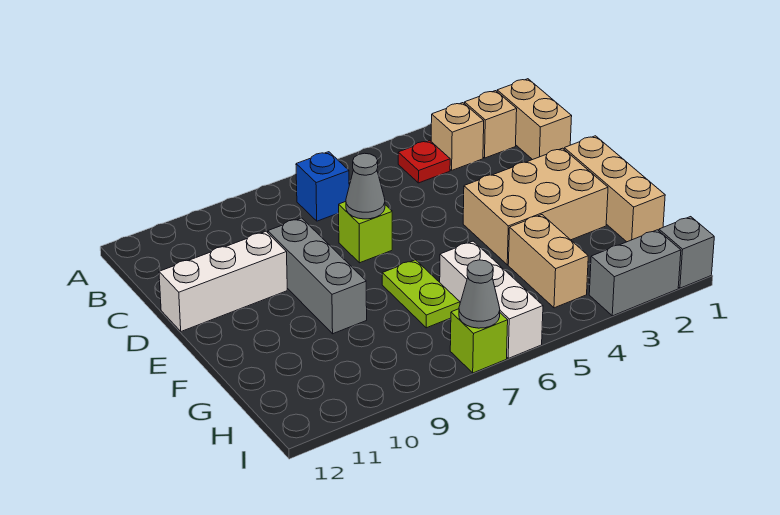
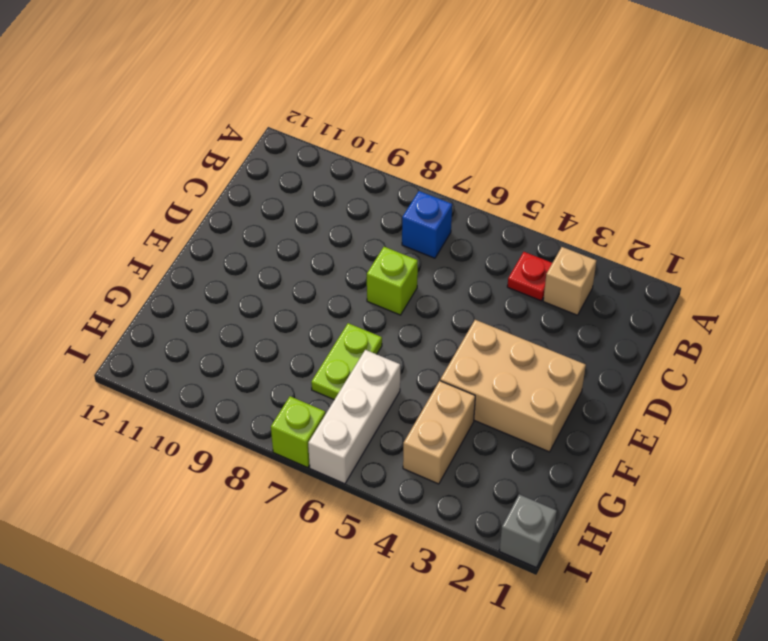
none -> tan brick B1:C1 level 1
none -> tan brick B2 level 1
none -> grey brick D9:F9 level 1

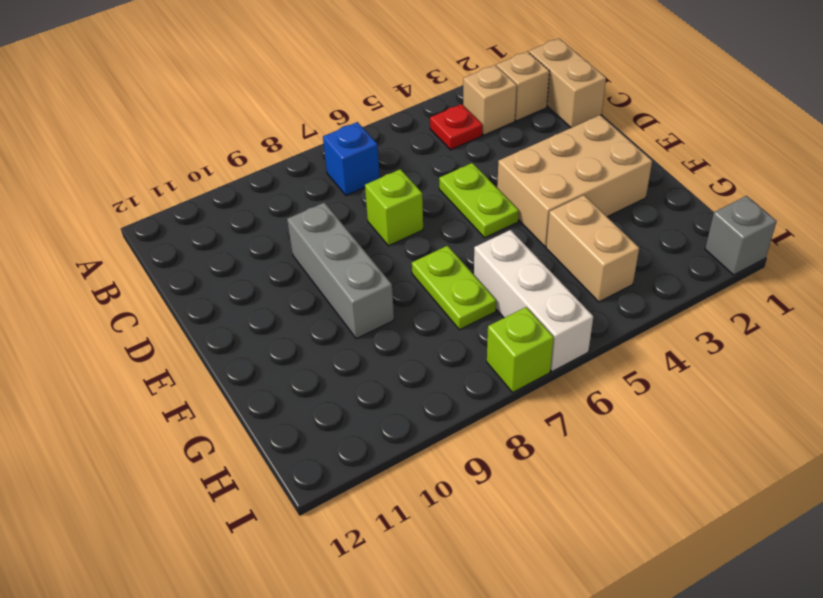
lime plate D5:E5 level 1 -> none
none -> white brick D10:D12 level 1
none -> tan brick E1:G1 level 1
none -> grey brick I2:I3 level 1

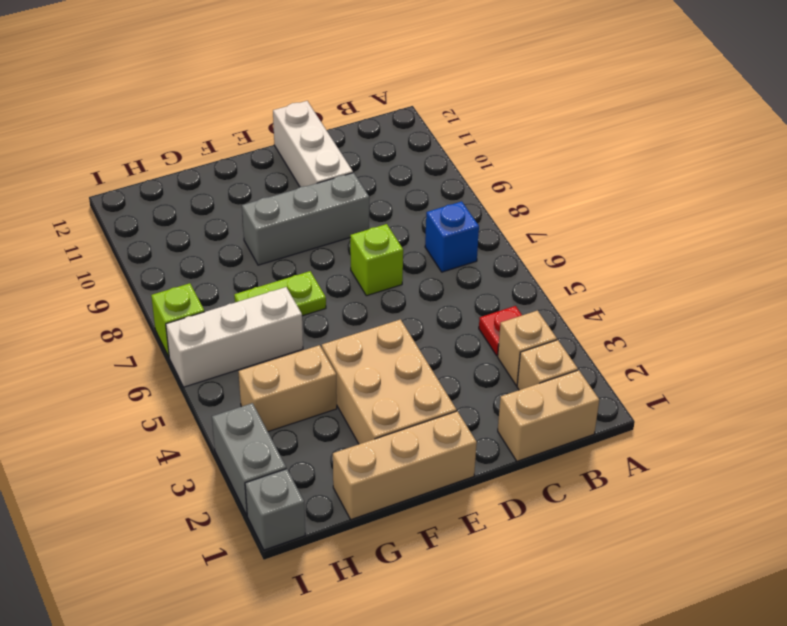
none -> grey cone D7 level 2
none -> grey cone I7 level 2

